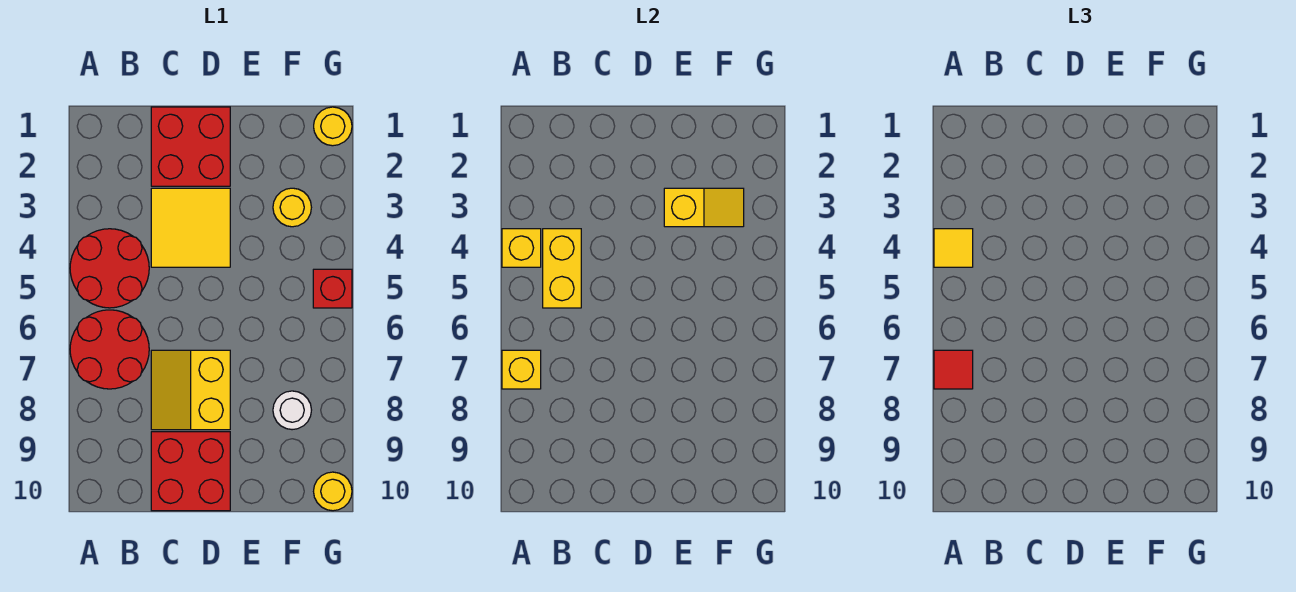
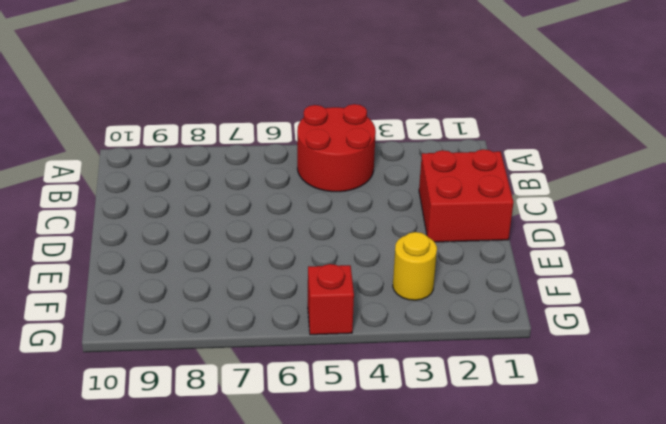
none -> red round brick A6:B7 level 1
none -> yellow tile C3:D4 level 1
none -> yellow slope C7:D8 level 1 top D

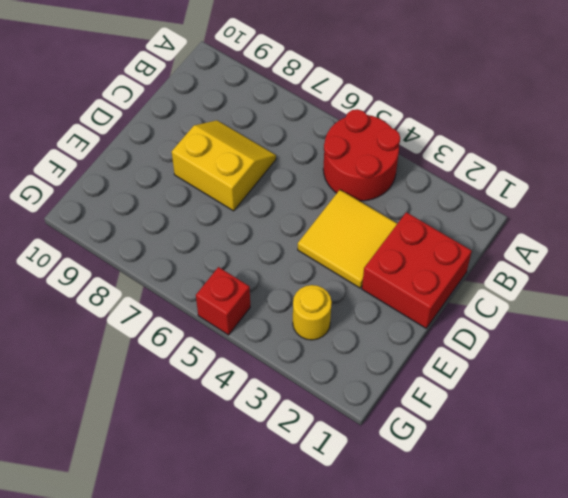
none -> red round brick A6:B7 level 1
none -> red brick C9:D10 level 1
none -> white round brick F8 level 1

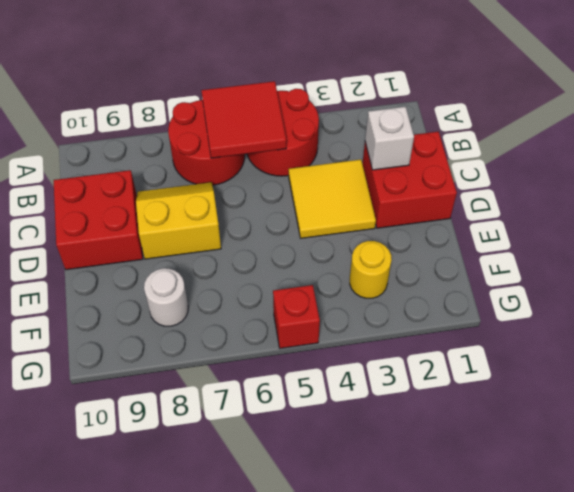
red tile A5:B6 level 2 -> yellow brick B4:B5 level 2
white brick C2 level 2 -> none
none -> yellow round brick G1 level 1
none -> yellow round brick G10 level 1
none -> yellow brick A4 level 2

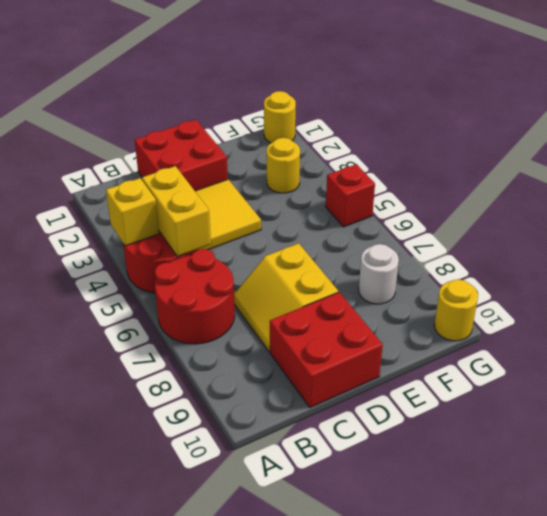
none -> yellow brick A7 level 2
none -> yellow slope E3:F3 level 2 top E
none -> yellow tile A4 level 3

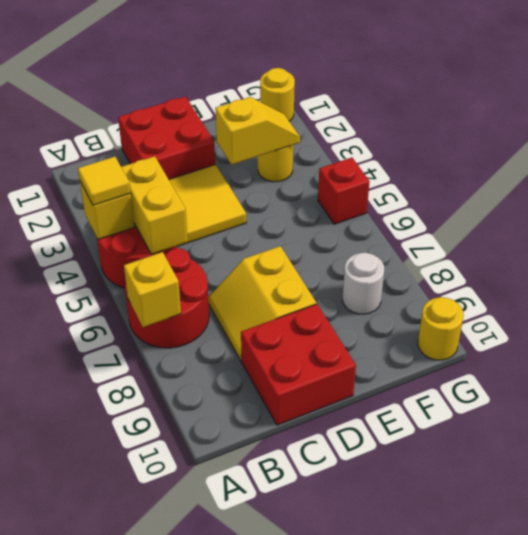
none -> red tile A7 level 3

